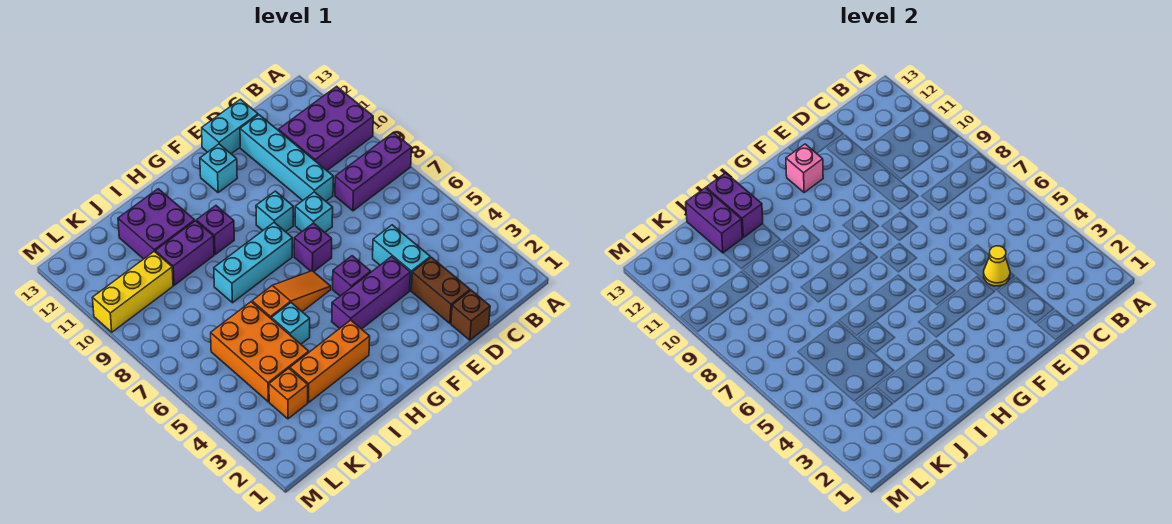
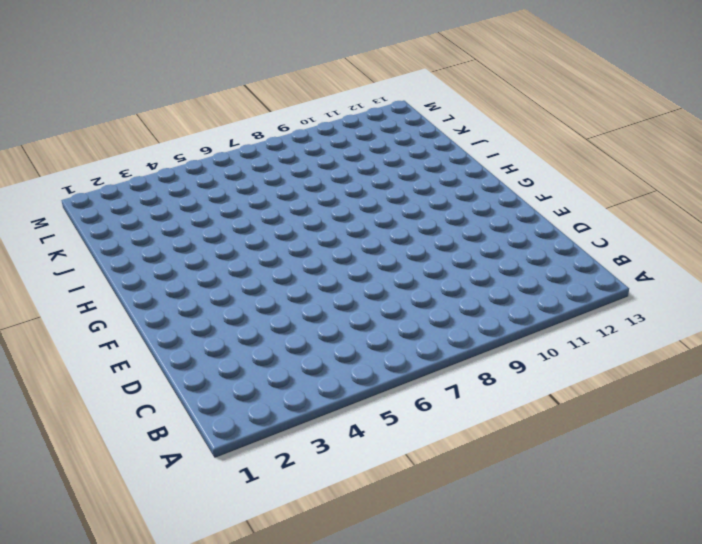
none -> purple brick A8:C8 level 1
none -> purple brick A10:C11 level 1
none -> brown brick D1 level 1

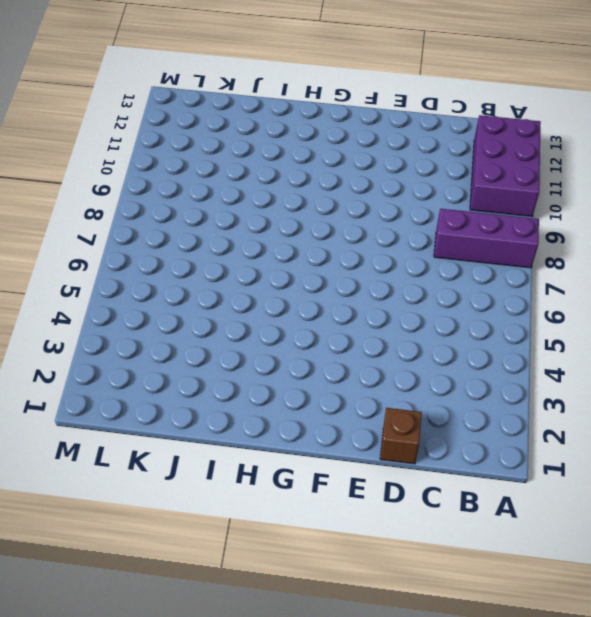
purple brick A10:B12 level 1 -> purple brick A10:C11 level 1
none -> brown brick D2:D3 level 1
none -> cyan brick D4:D5 level 1
none -> cyan brick D9:D12 level 1

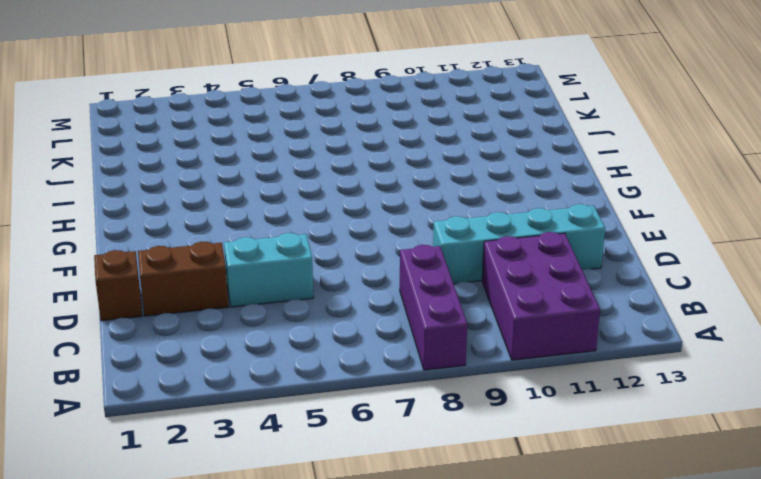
none -> cyan brick D13:E13 level 1
none -> purple brick E4:G4 level 1
none -> cyan brick E8 level 1

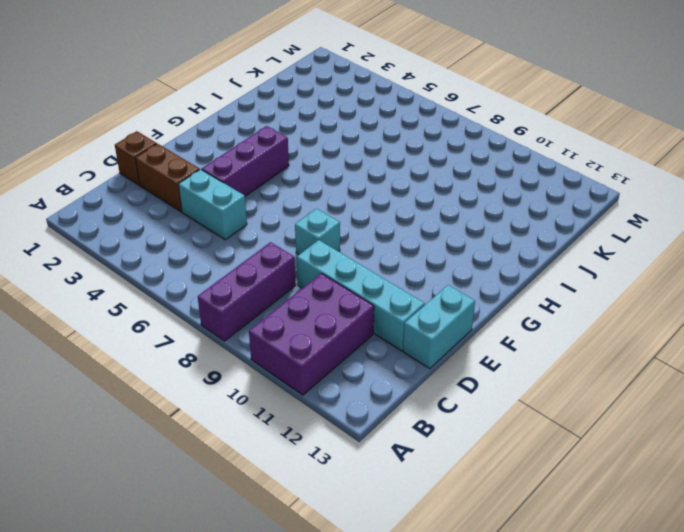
none -> purple brick F5 level 1
none -> purple brick F7 level 1
none -> cyan brick F9 level 1

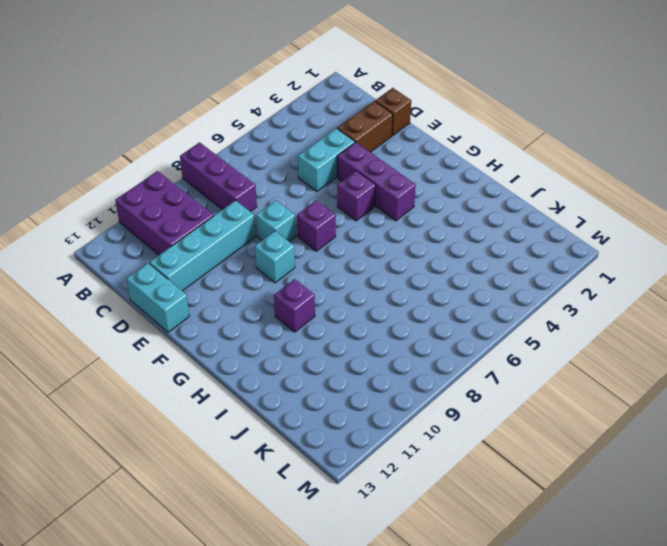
none -> cyan brick F12 level 1
none -> orange slope G6:I6 level 1 top I
none -> cyan brick G8:I8 level 1

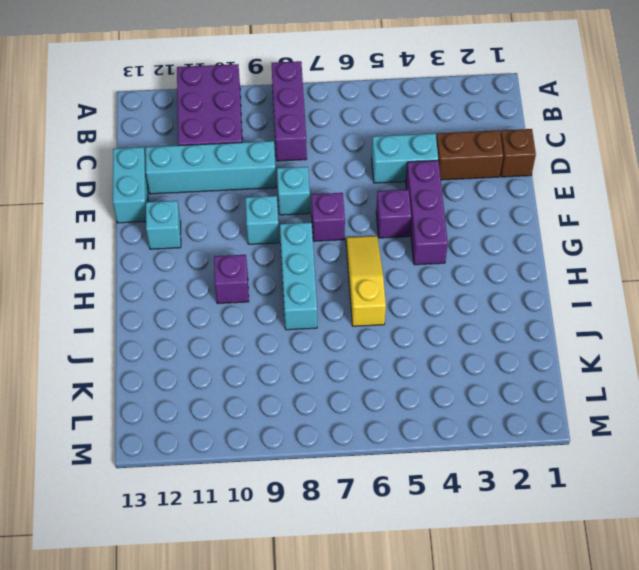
yellow slope G6:I6 level 1 top I -> orange slope G6:I6 level 1 top I
none -> orange brick H3:J3 level 1
none -> cyan brick I5 level 1
none -> purple brick I10:J10 level 1

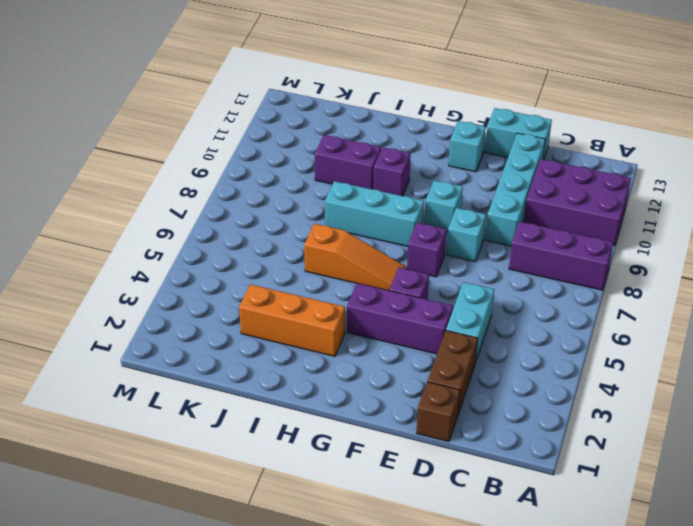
none -> cyan brick I5 level 1
none -> purple brick I11:J12 level 1
none -> orange brick J4:K6 level 1

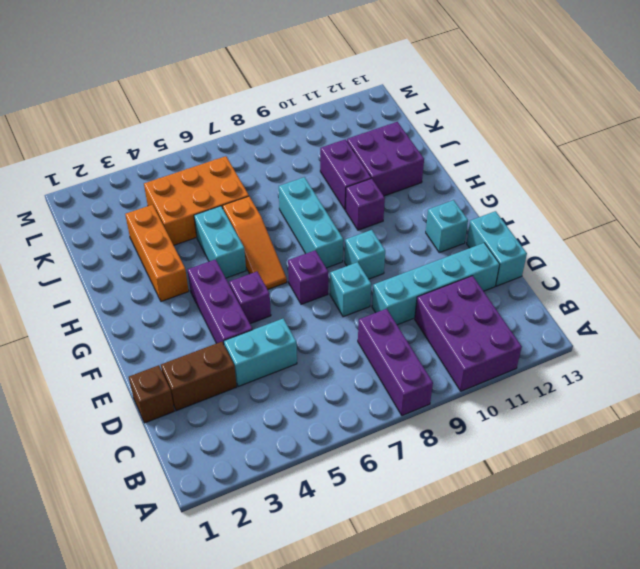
cyan brick H5:I5 level 1 -> cyan brick I5 level 1
none -> orange brick K3 level 1
none -> yellow brick K10:M10 level 1
none -> yellow cone D4 level 2

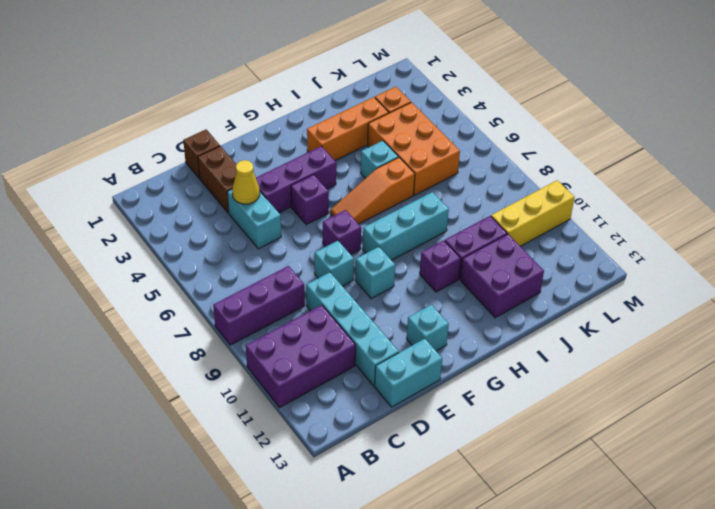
none -> pink brick F12 level 2
none -> purple brick I12:I13 level 2
none -> purple brick J12:J13 level 2

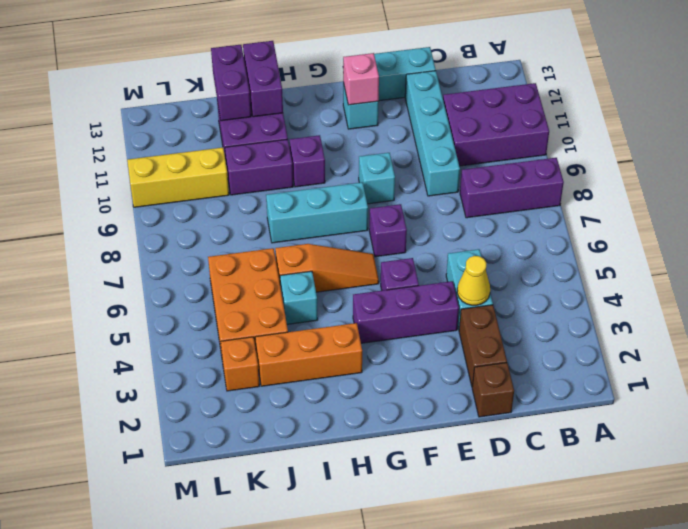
none -> cyan brick E8 level 1

